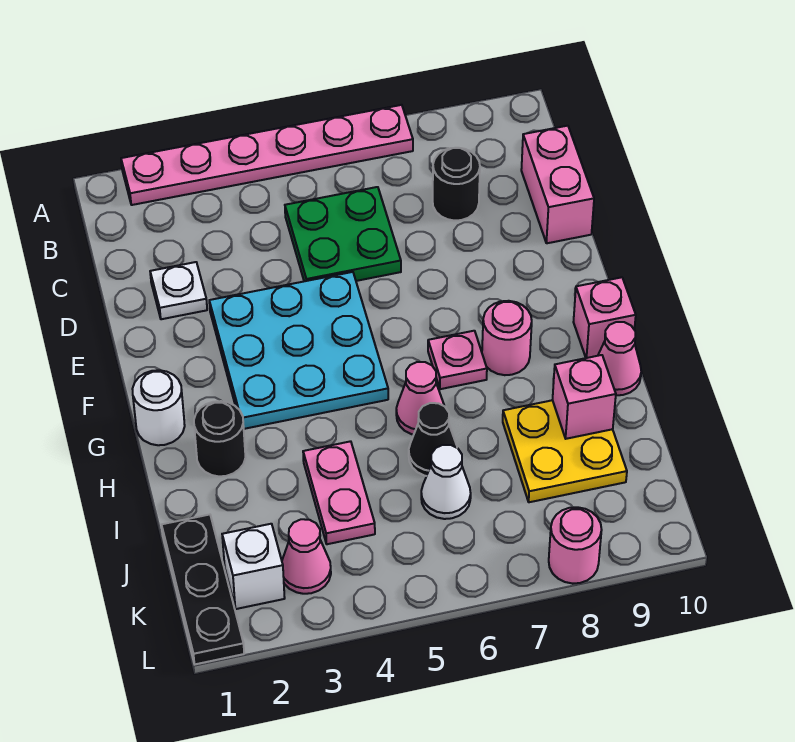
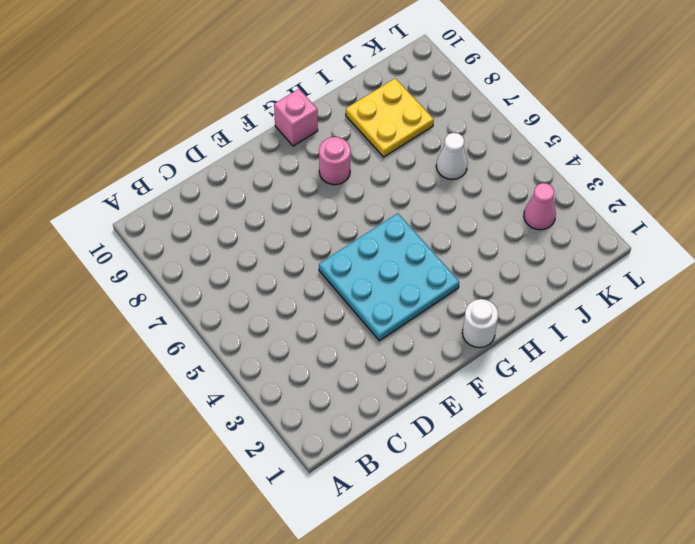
none -> pink plate A2:A7 level 1
none -> green plate C5:D6 level 1
none -> black round brick C8 level 1

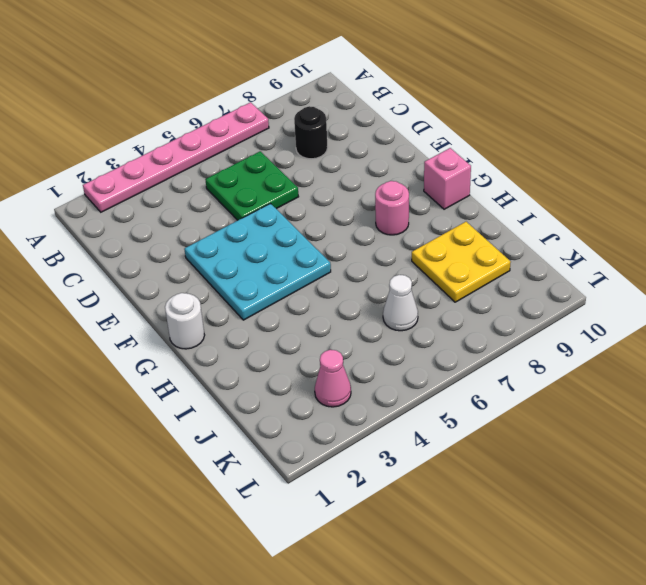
none -> pink brick C10:D10 level 1
none -> white plate D2 level 1
none -> pink plate G7 level 1

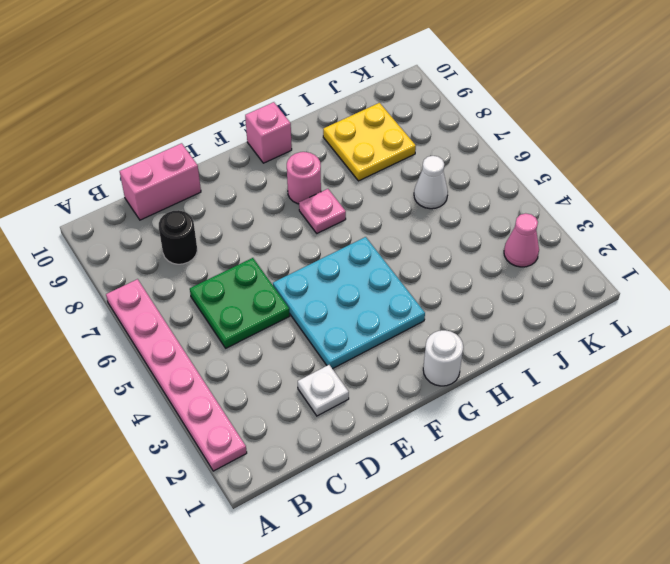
none -> black round brick H2 level 1
none -> pink cone H6 level 1
none -> pink cone H10 level 1

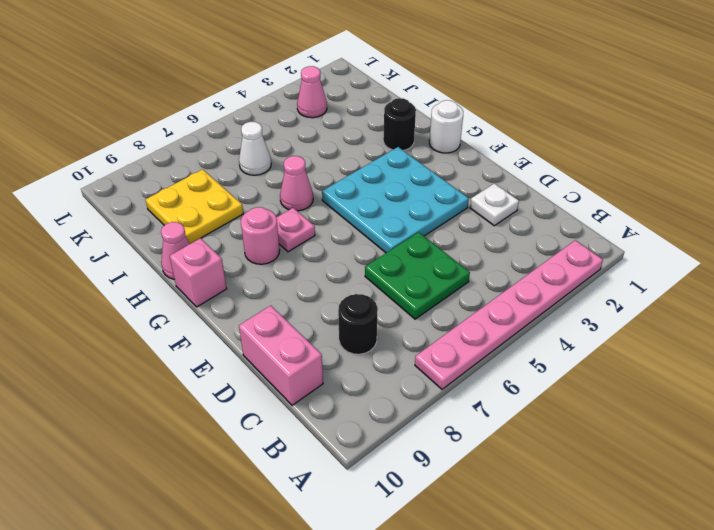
none -> pink plate I4:J4 level 1
none -> black cone I6 level 1
none -> black plate J1:L1 level 1

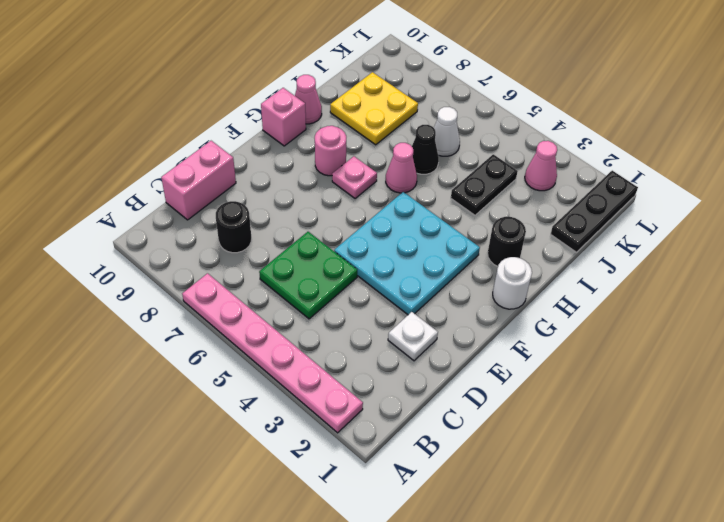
black plate I4:J4 level 1 -> pink plate I4:J4 level 1
none -> white brick K2 level 1
none -> pink round brick L8 level 1
none -> pink brick I9 level 2

